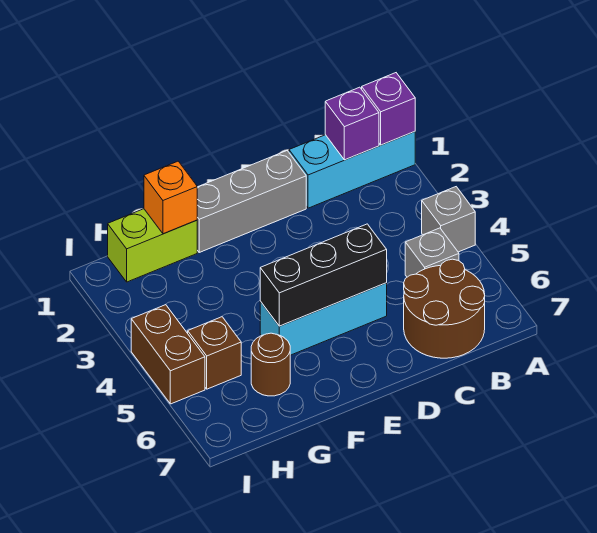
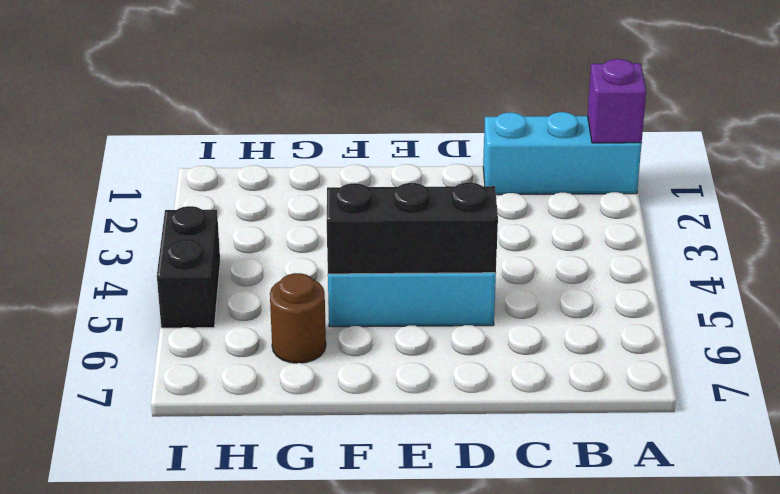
black brick I4:I5 level 1 -> brown brick I4:I5 level 1
none -> grey brick A4 level 1
none -> grey brick B5 level 1
none -> brown round brick B6:C7 level 1

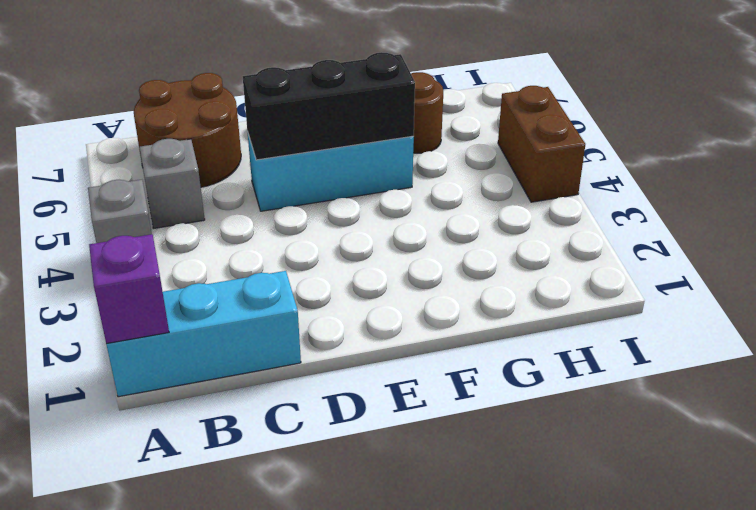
none -> grey brick D1:F1 level 1
none -> lime brick G1:H1 level 1
none -> brown brick H5 level 1

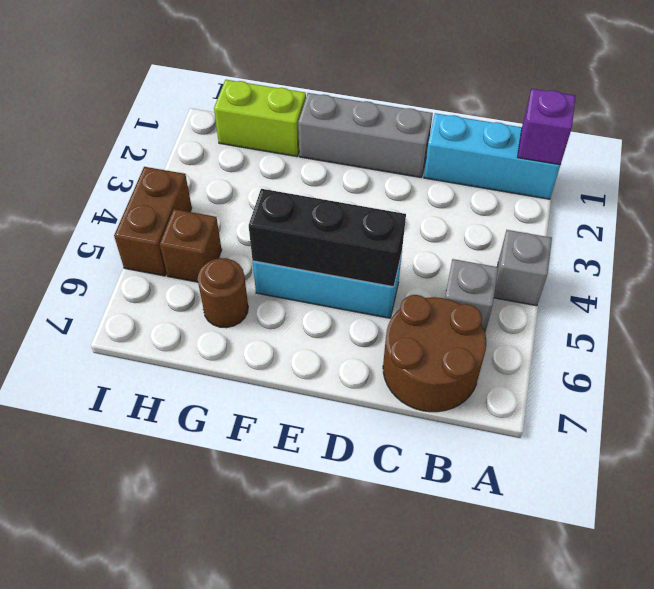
none -> purple brick B1 level 2
none -> orange brick G1 level 2

